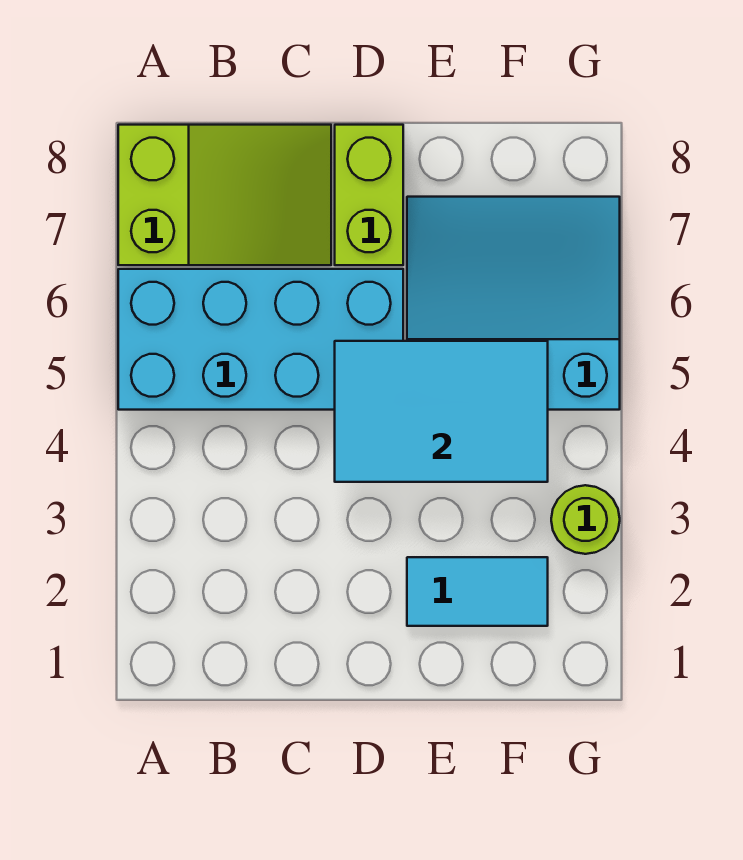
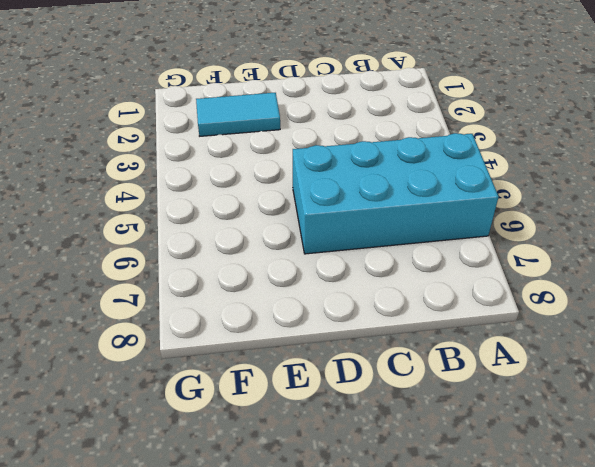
none -> lime slope A7:C8 level 1 top A
none -> lime brick D7:D8 level 1

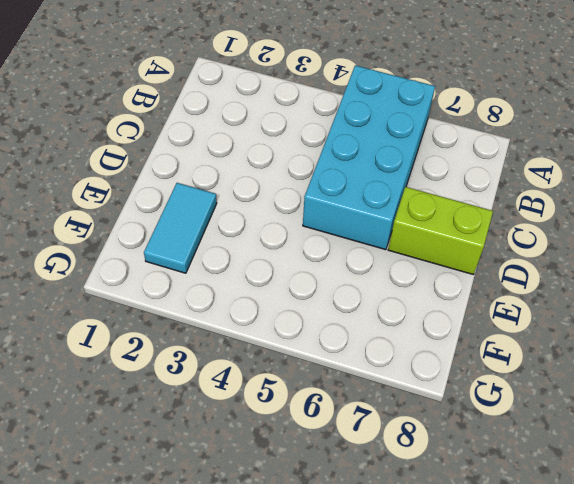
none -> lime slope A7:C8 level 1 top A
none -> cyan slope E5:G7 level 1 top 5

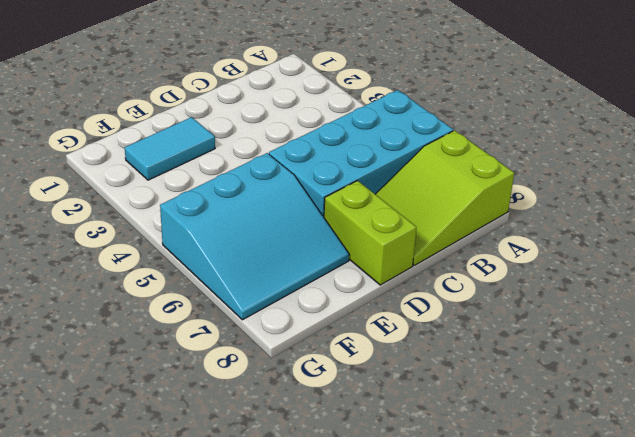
none -> lime round brick G3 level 1
none -> cyan tile D4:F5 level 2

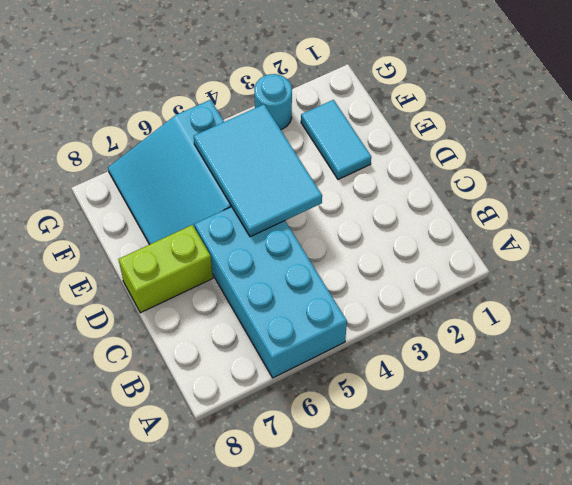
cyan round brick G3 level 1 -> lime round brick G3 level 1
none -> lime slope A7:C8 level 1 top A

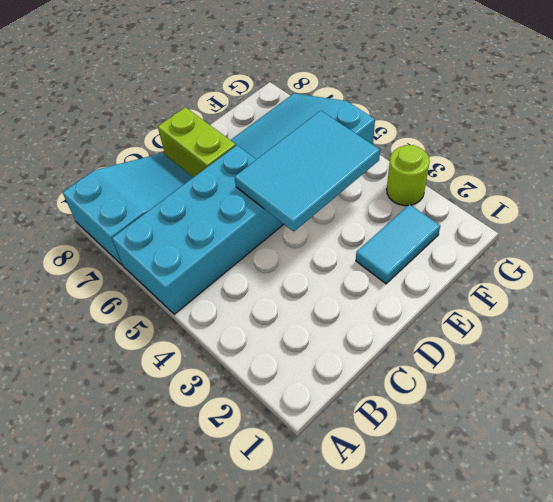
cyan slope A7:C8 level 1 top A -> lime slope A7:C8 level 1 top A

